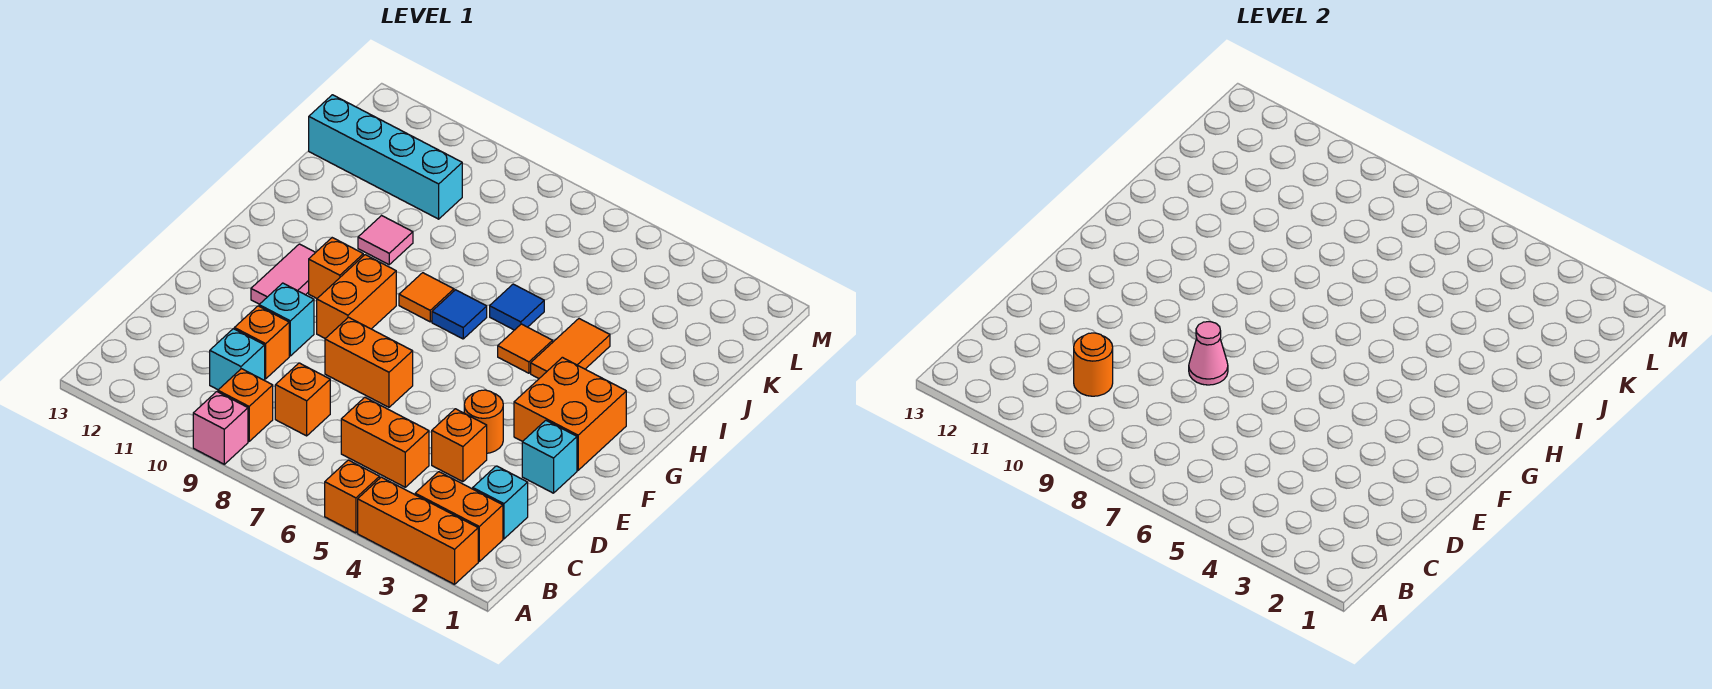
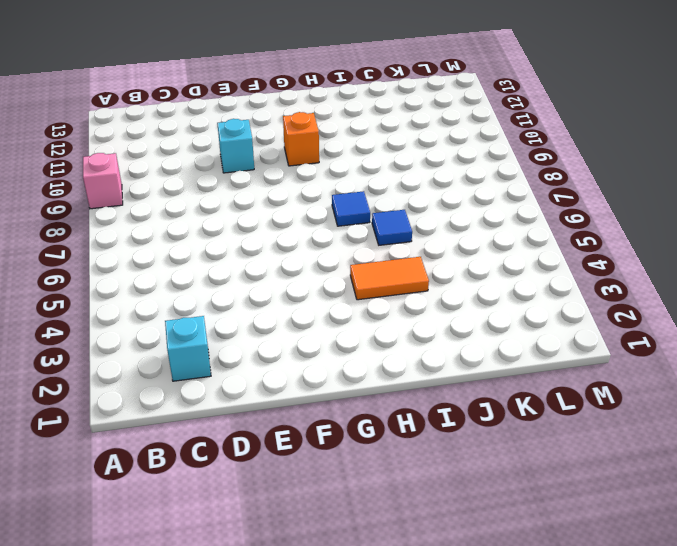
none -> orange brick A2:A4 level 1
none -> orange brick A5 level 1
none -> orange brick B2:B3 level 1

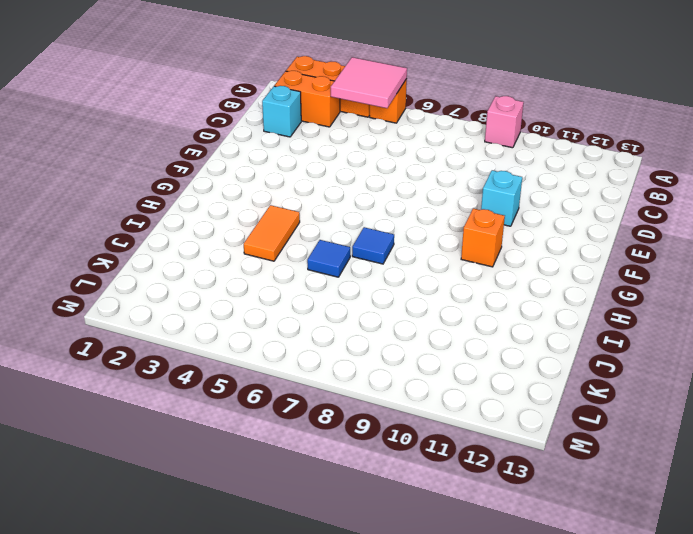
pink tile A4:B5 level 2 -> none
none -> orange brick B9 level 1
none -> orange brick C5:C6 level 1
none -> orange brick C8 level 1

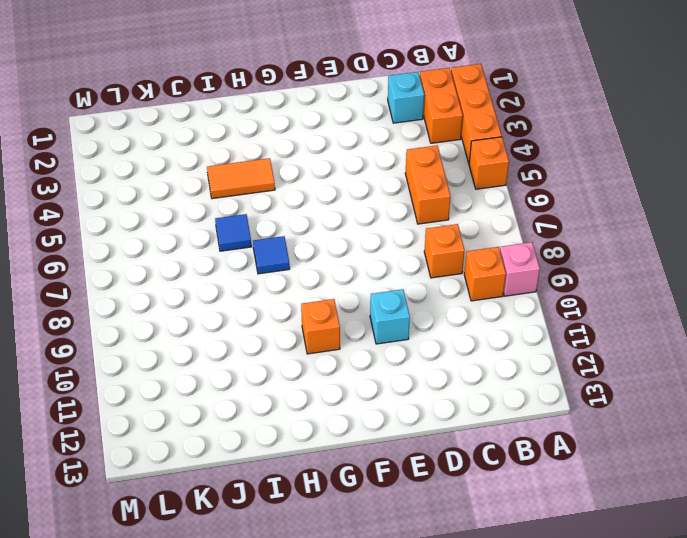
none -> cyan brick C10 level 1
none -> orange brick D4 level 1
none -> orange brick D10 level 1

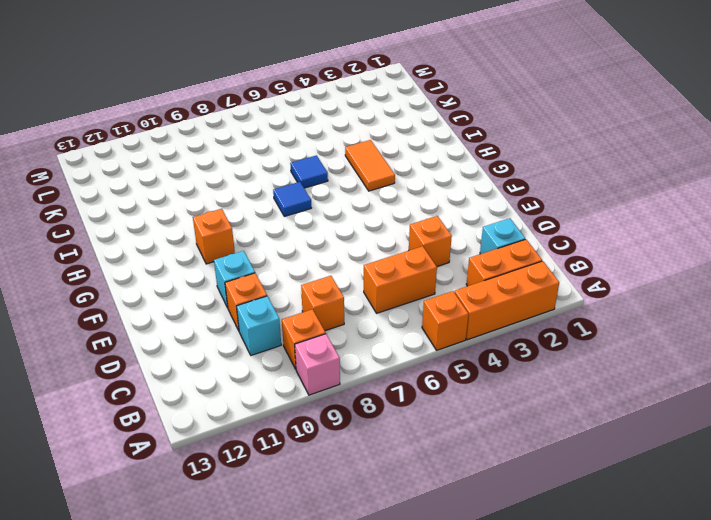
none -> cyan brick E2 level 1
none -> orange round brick E4 level 1
none -> orange brick E7:E8 level 1

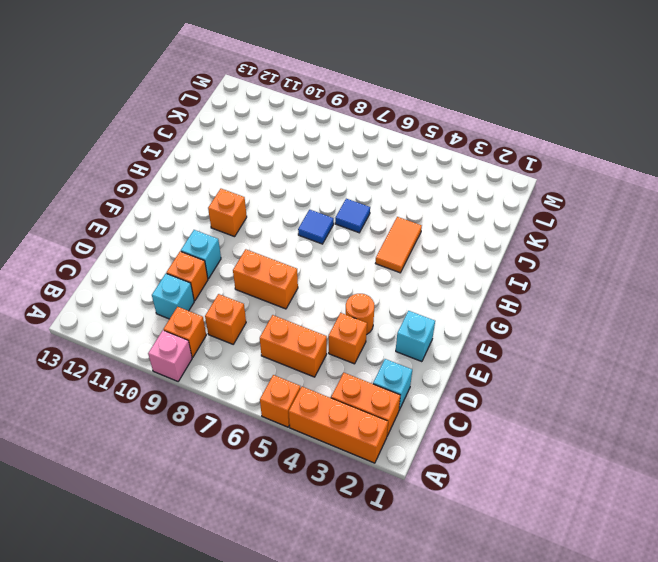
none -> orange brick F2:G3 level 1
none -> orange brick F9:G9 level 1
none -> pink tile F11:G11 level 1

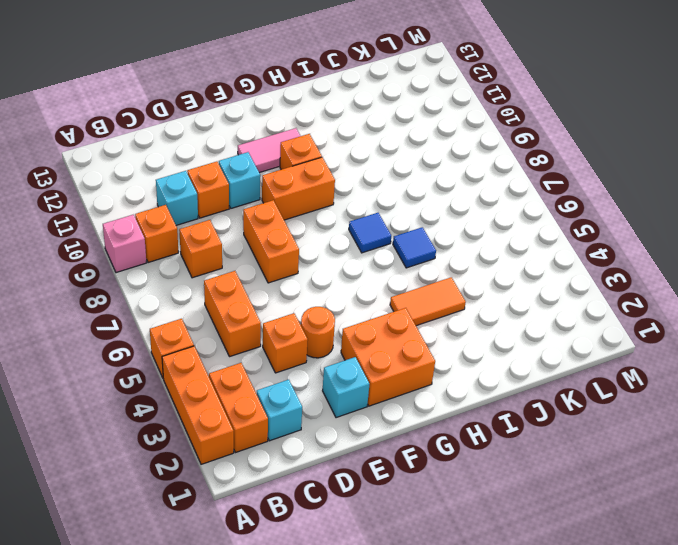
none -> orange tile H5 level 1
none -> orange tile H8 level 1
none -> pink tile I10 level 1

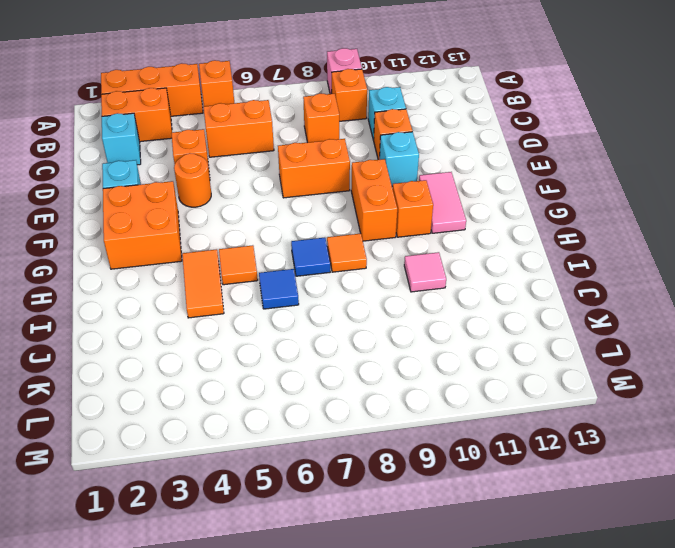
none -> cyan brick K10:K13 level 1
none -> orange round brick C10 level 2
none -> pink cone E8 level 2

